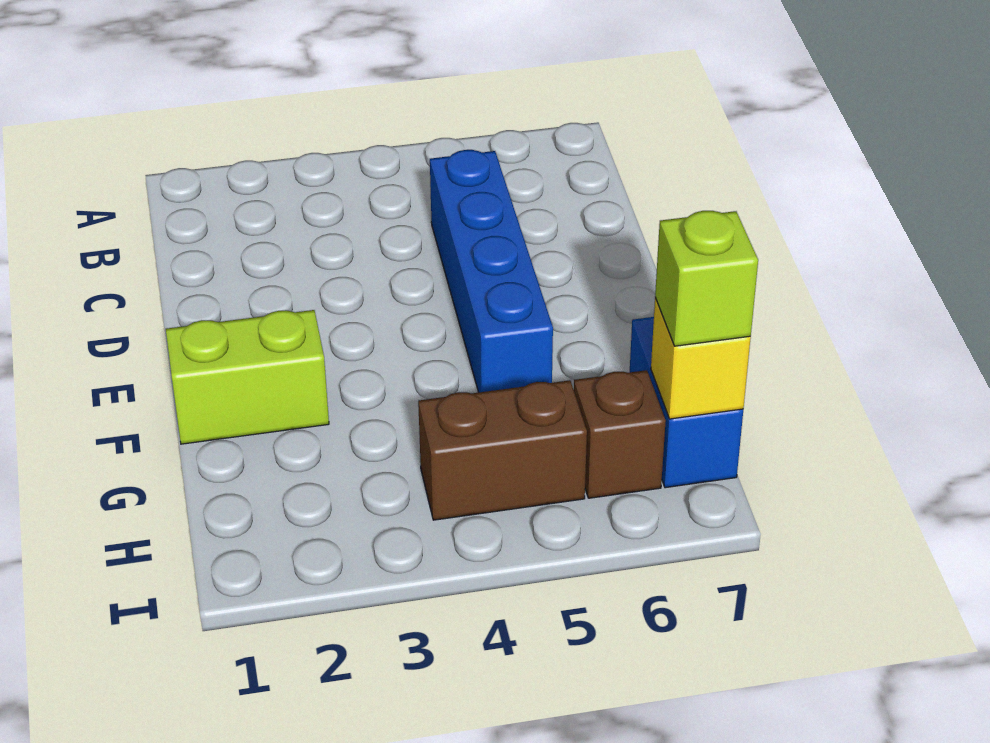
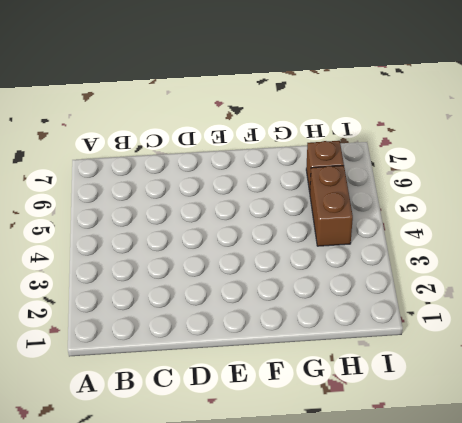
none -> blue brick C5:F5 level 1
none -> lime brick F1:F2 level 1

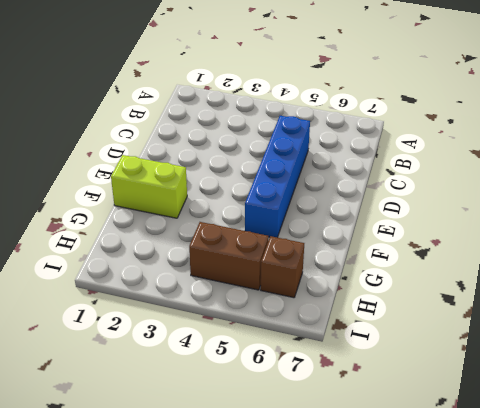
none -> blue brick G7:H7 level 1
none -> yellow brick H7 level 2

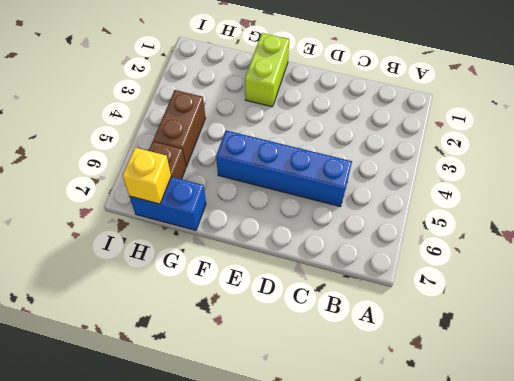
none -> lime brick H7 level 3

